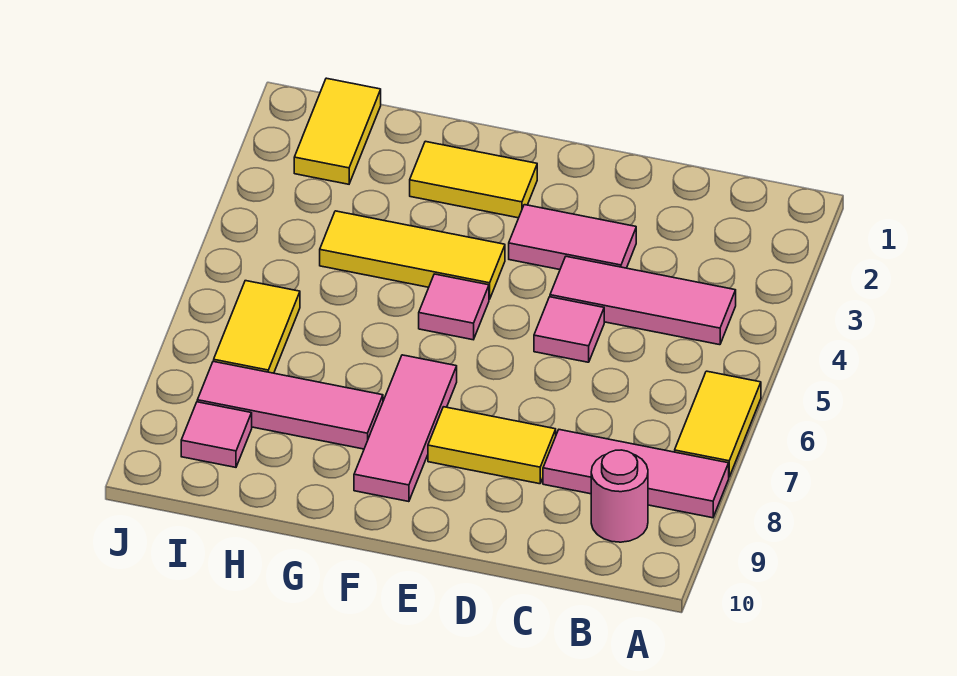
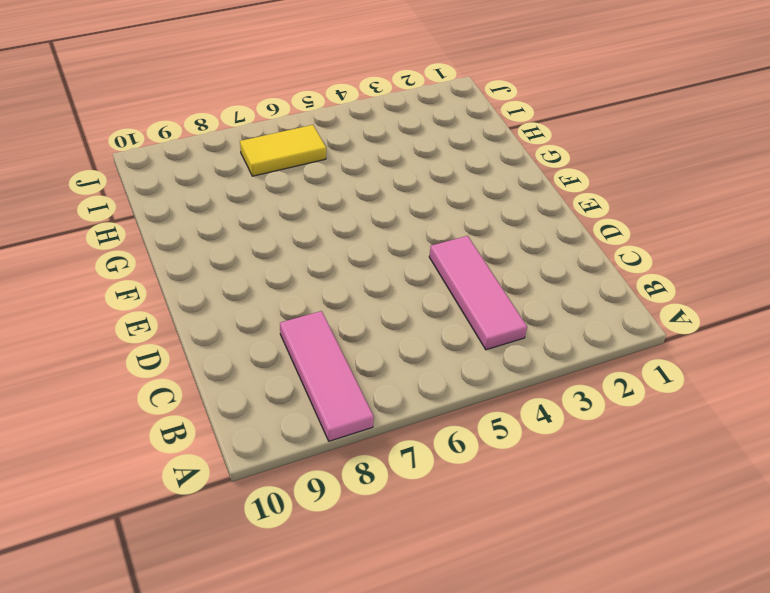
none -> yellow tile A6:A7 level 1
none -> pink round brick B9 level 1
none -> pink tile D3:E3 level 1

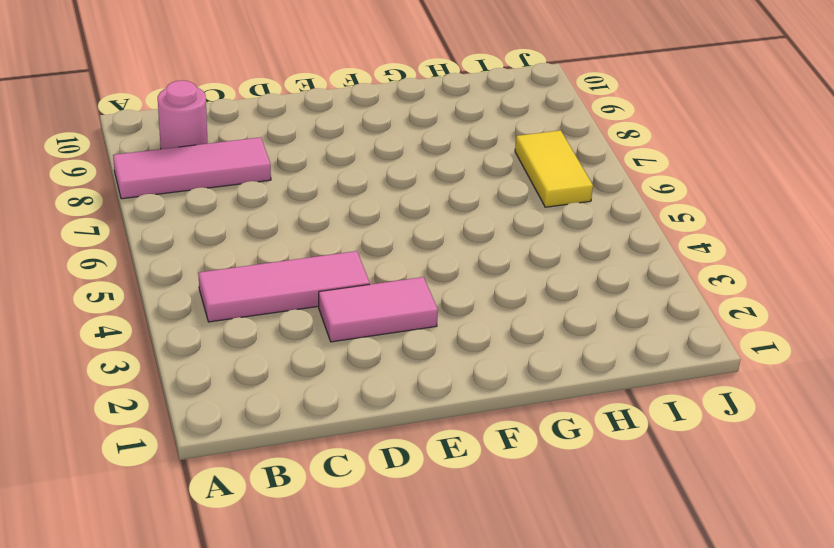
none -> yellow tile A6:A7 level 1
none -> pink tile D5 level 1
none -> yellow tile D8:E8 level 1

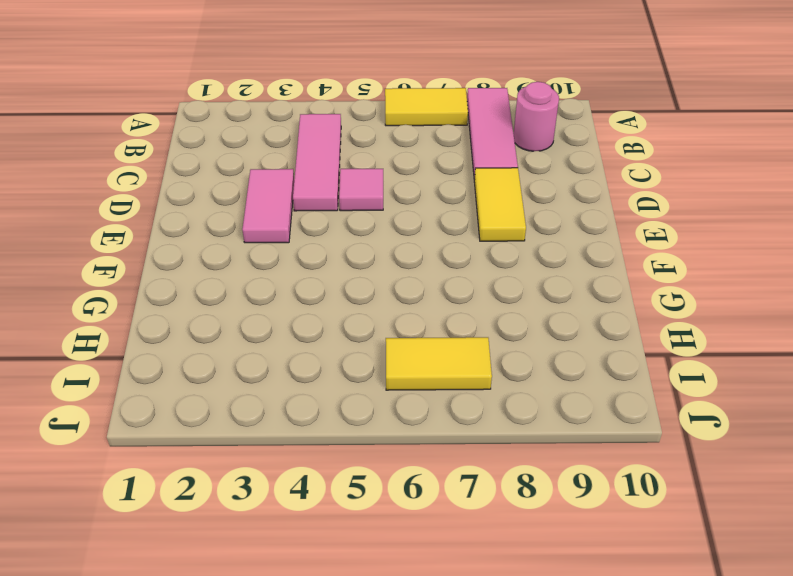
none -> yellow tile F2:G2 level 1
none -> yellow tile F4:H4 level 1
none -> pink tile F5 level 1

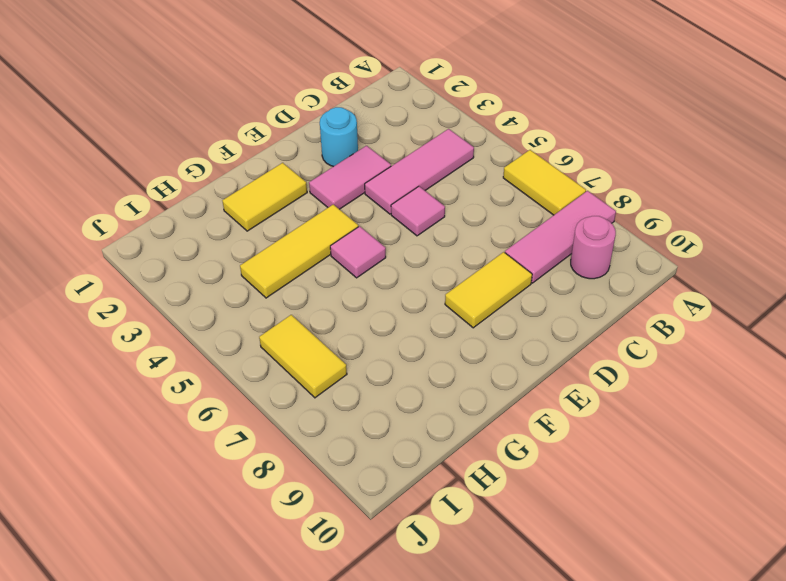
cyan round brick D2 level 1 -> none
none -> pink tile F7:F9 level 1
none -> pink tile G8:I8 level 1
none -> yellow tile I1:I2 level 1

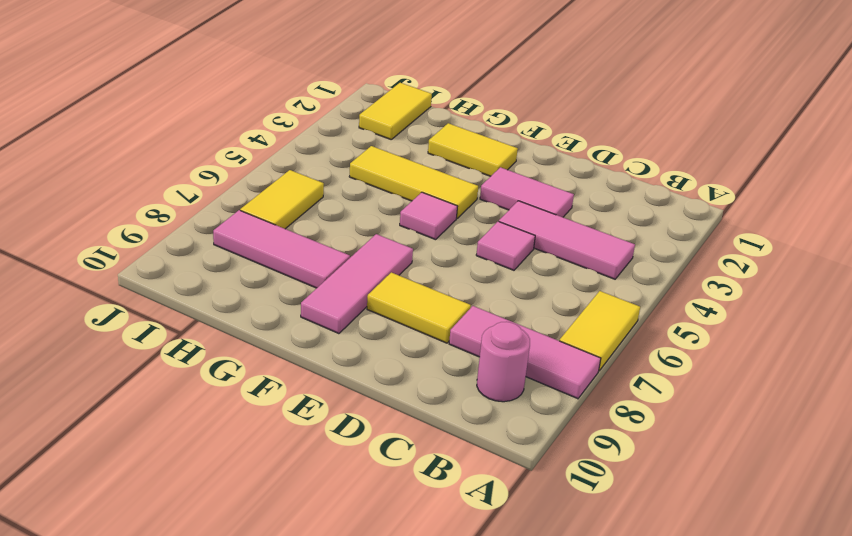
none -> pink tile I9 level 1

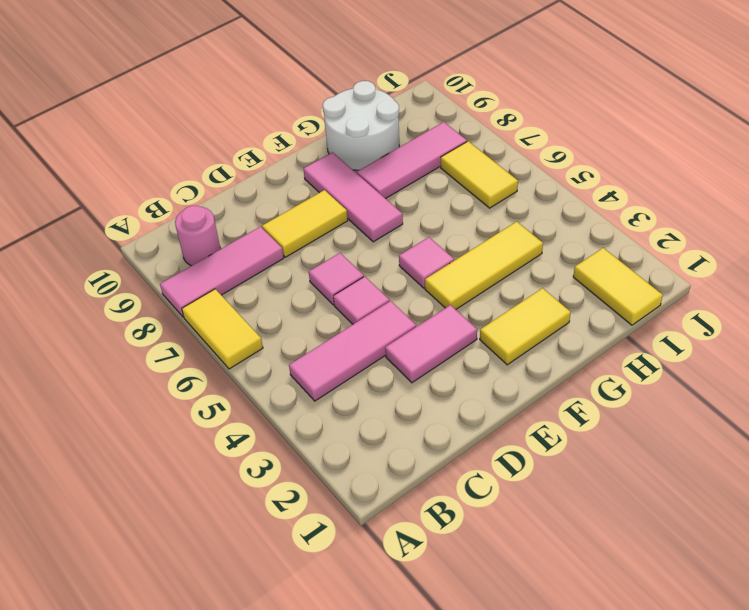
pink tile D6 level 1 -> pink tile I9 level 1
white round brick G9:H10 level 1 -> none

